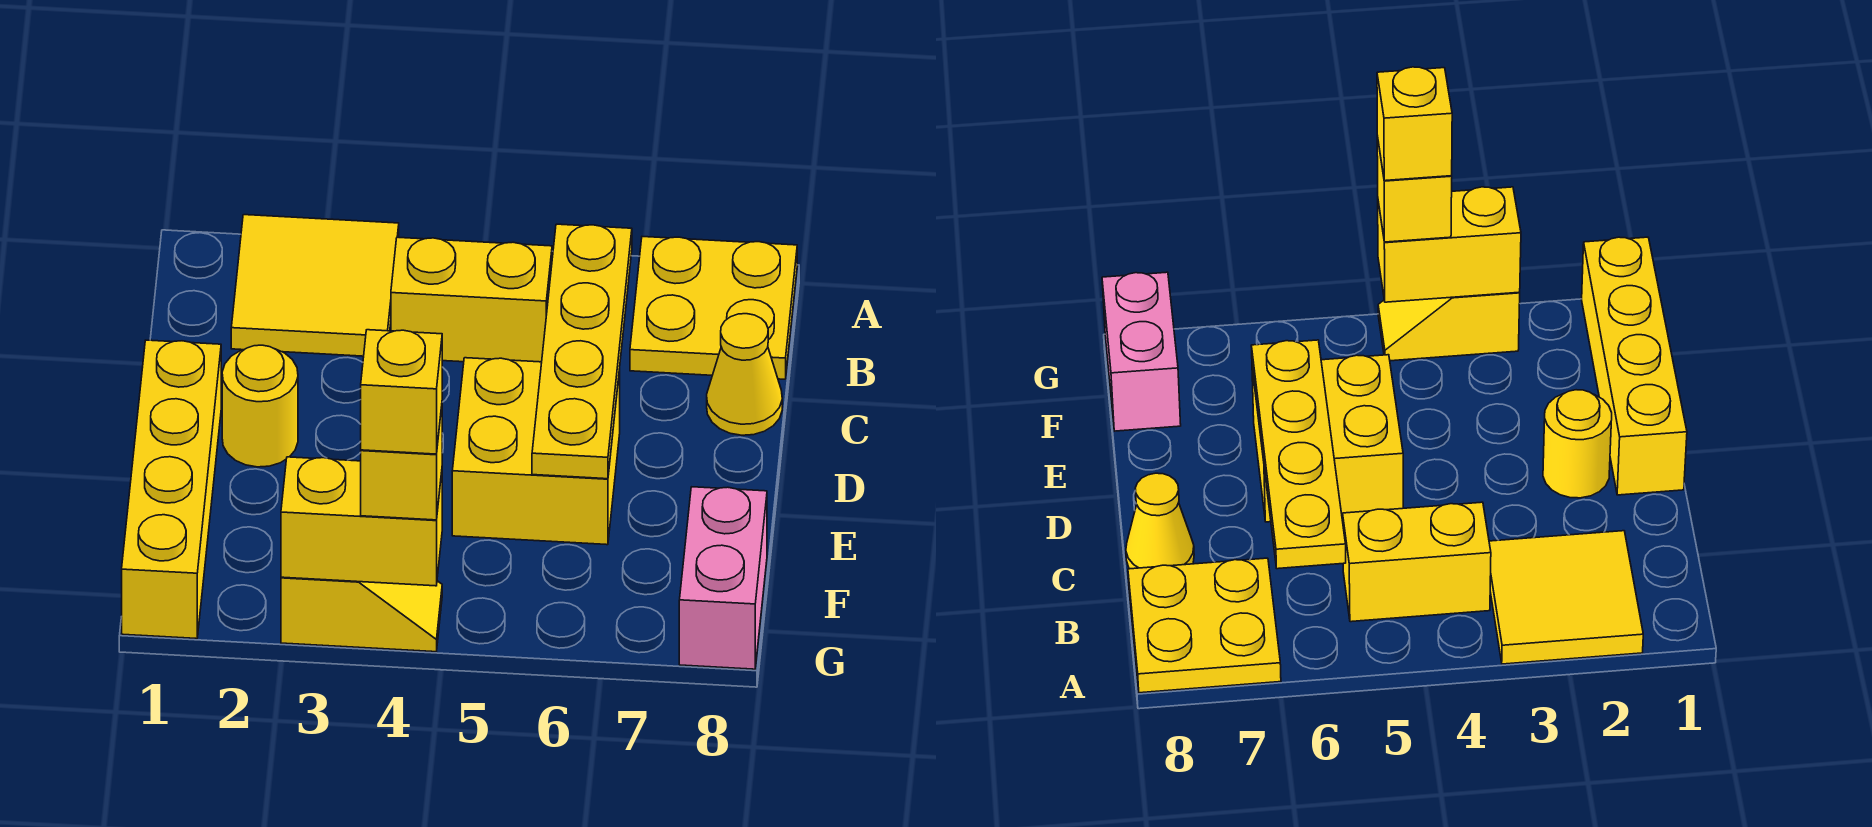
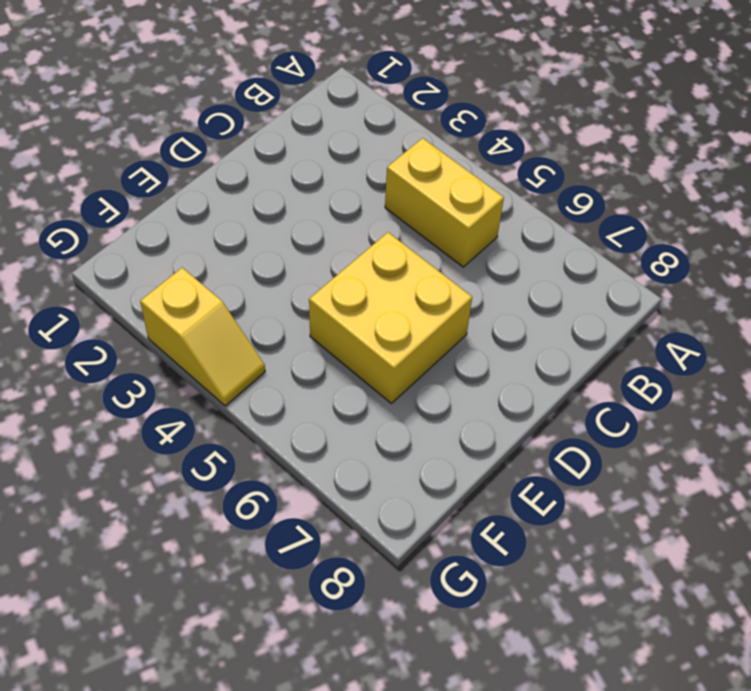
none -> yellow tile A2:B3 level 1
none -> yellow plate A7:B8 level 1
none -> yellow cone C8 level 1

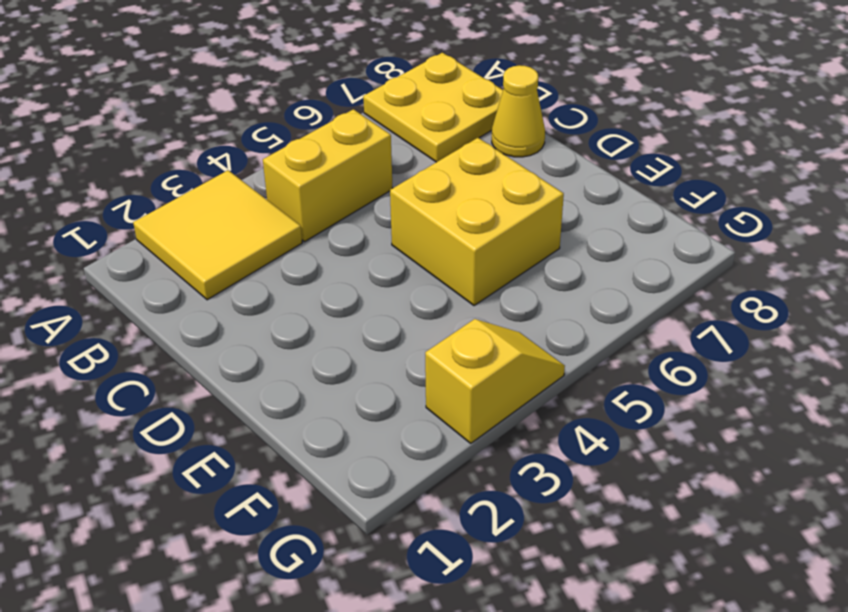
none -> yellow brick D1:G1 level 1
none -> yellow round brick D2 level 1
none -> pink brick F8:G8 level 1

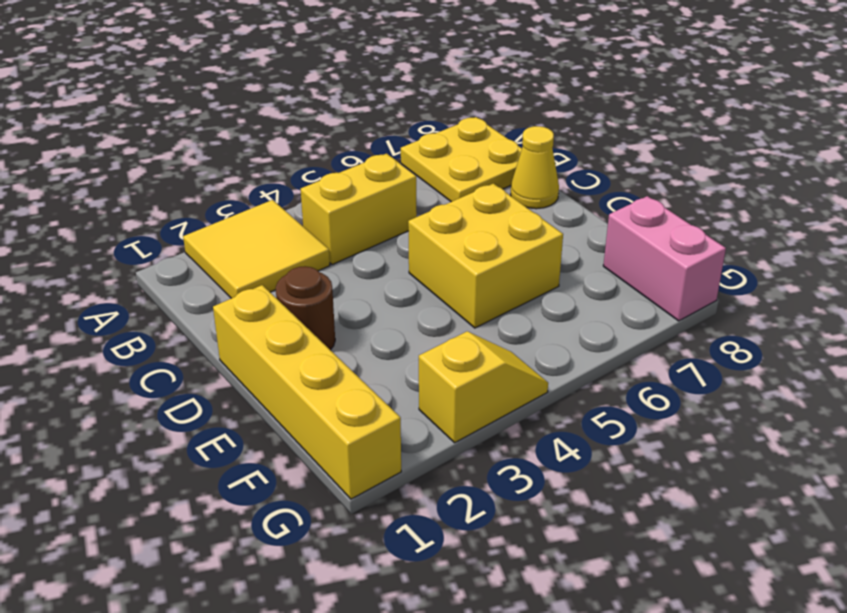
brown round brick D2 level 1 -> yellow round brick D2 level 1
none -> yellow plate B6:E6 level 2
none -> yellow brick G3:G4 level 2
none -> yellow brick G4 level 3

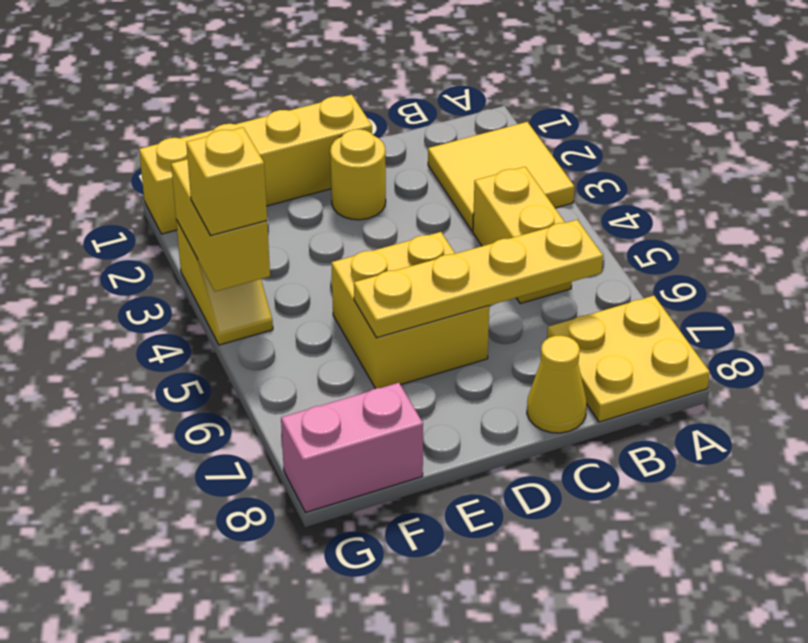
none -> yellow brick G4 level 4

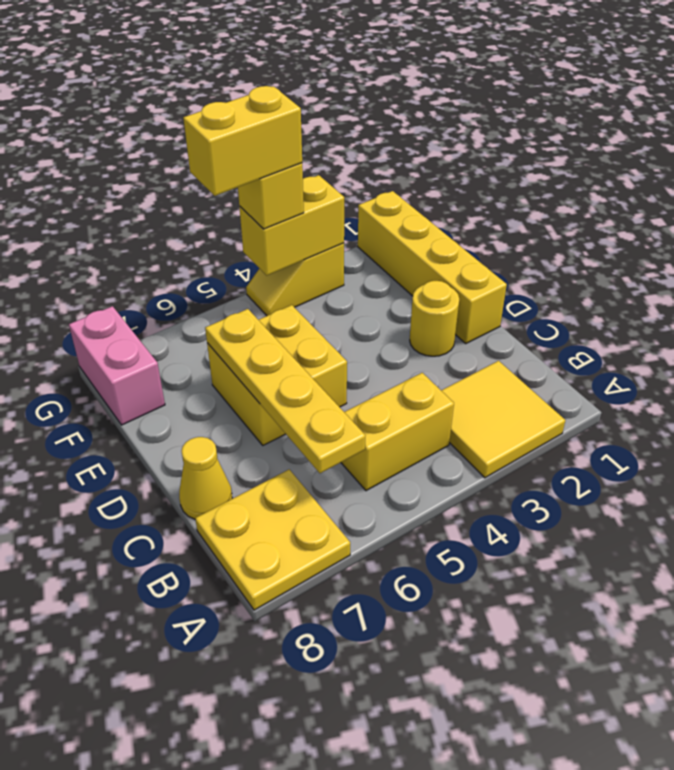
yellow brick G4:G5 level 4 -> yellow brick G4 level 4

